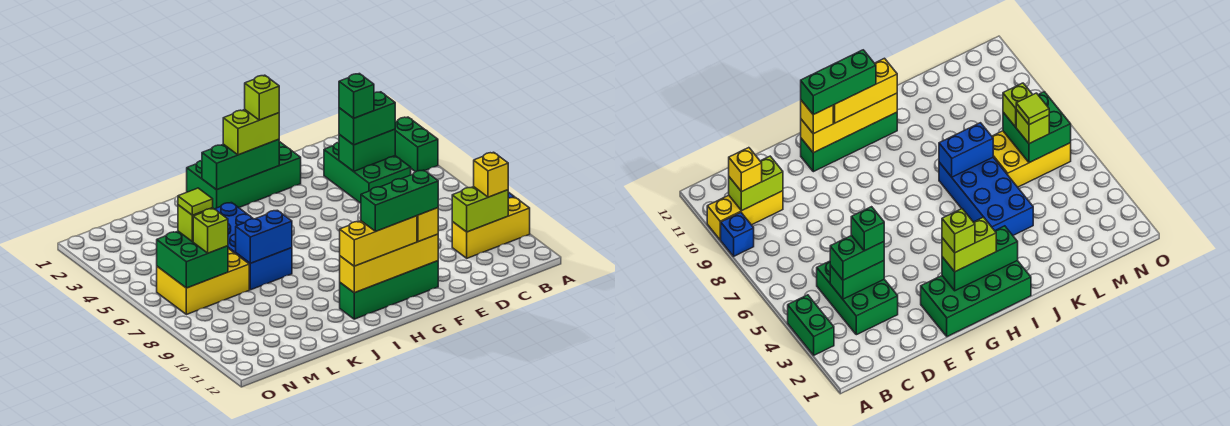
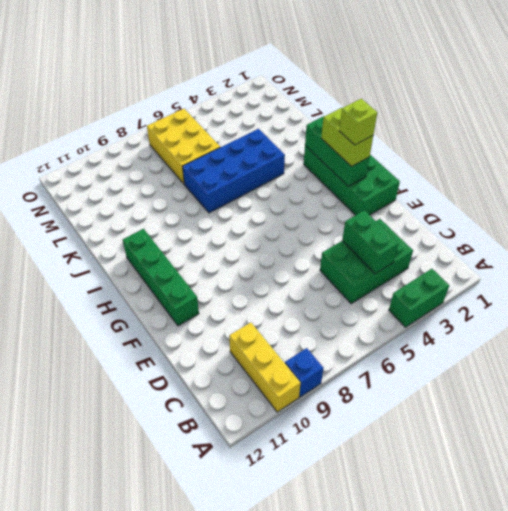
none -> lime brick B10:C10 level 2
none -> yellow brick F11:I11 level 2
none -> blue brick J7:K7 level 2

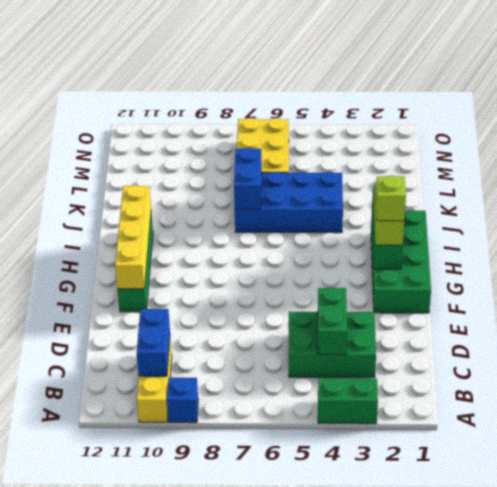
blue brick B10:C10 level 2 -> lime brick B10:C10 level 2
none -> green brick M6:N7 level 2
none -> yellow brick B10 level 3
none -> green brick C4:D4 level 3

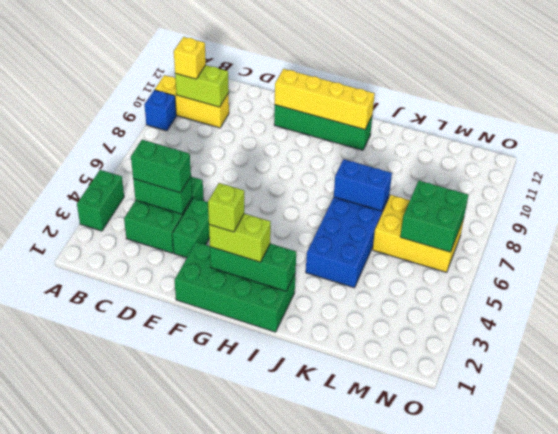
green brick E3:E4 level 1 -> none
none -> yellow brick F11 level 3
none -> yellow brick G11:I11 level 3
none -> lime brick M6 level 3

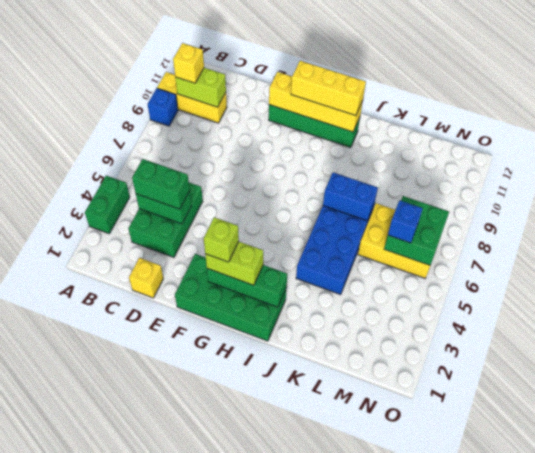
yellow brick D1 level 1 -> yellow brick F11 level 3
blue brick M6 level 3 -> lime brick M6 level 3
none -> lime brick M7 level 3
none -> green brick D4 level 4
none -> green brick F11:H11 level 4

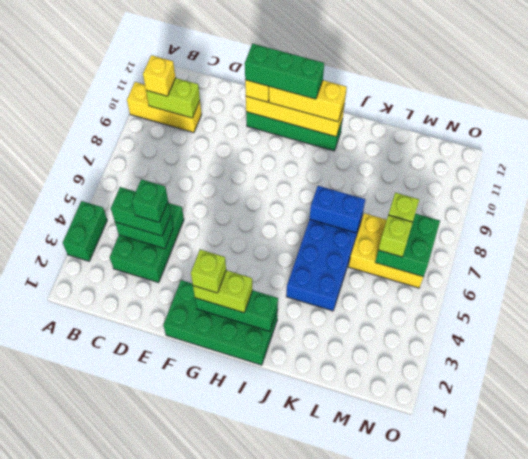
none -> blue brick A9 level 1
none -> lime tile M6 level 4

